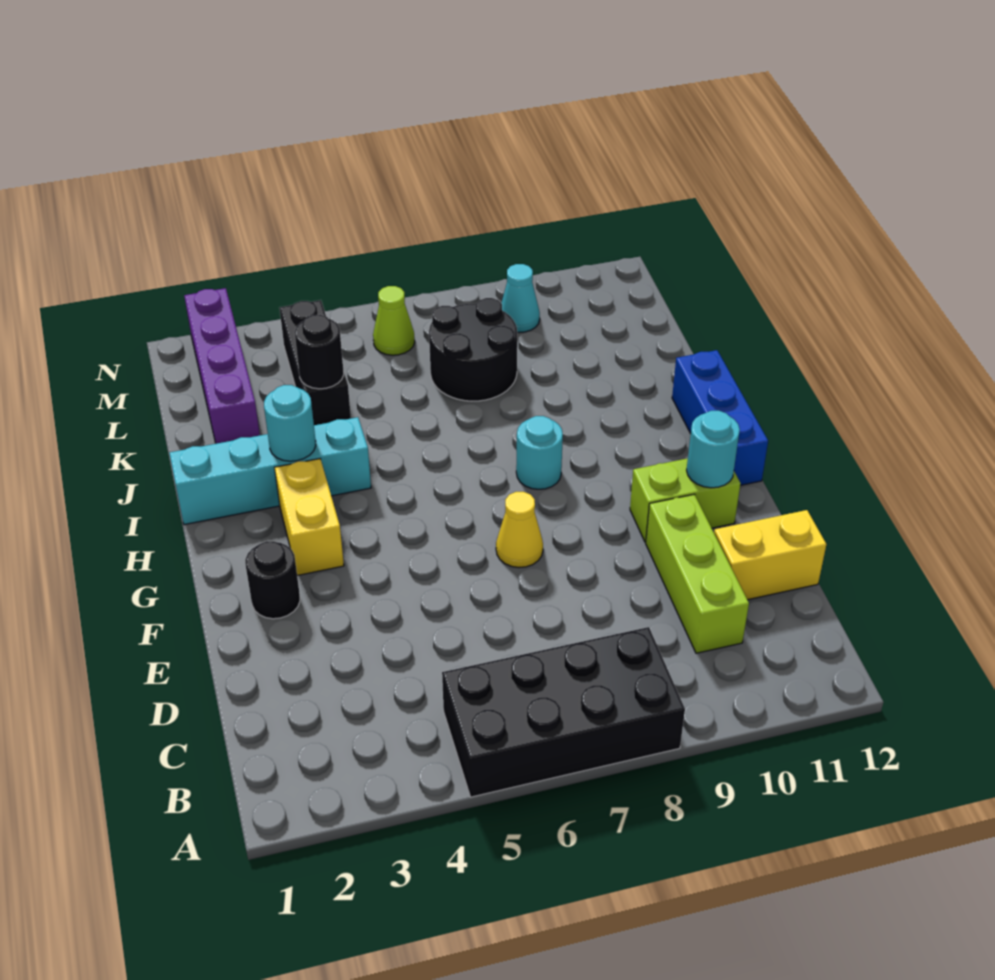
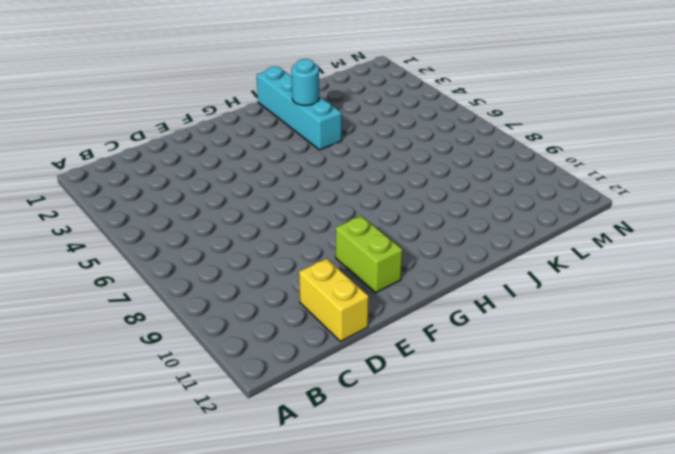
none -> black brick A5:B8 level 1
none -> lime brick C10:E10 level 1
none -> black round brick F2 level 1

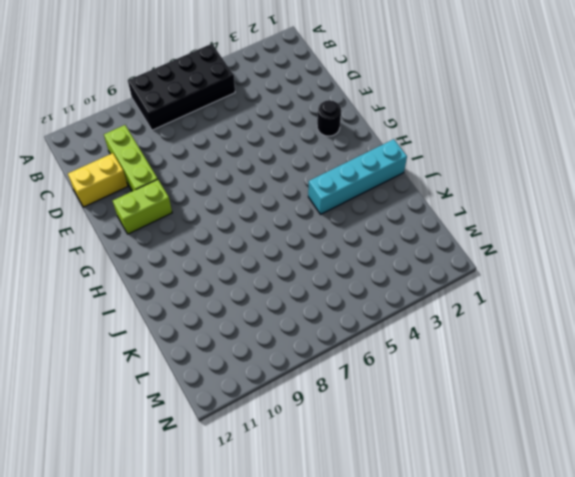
none -> yellow cone F7 level 1
none -> yellow brick G3:H3 level 1
none -> blue brick G12:I12 level 1

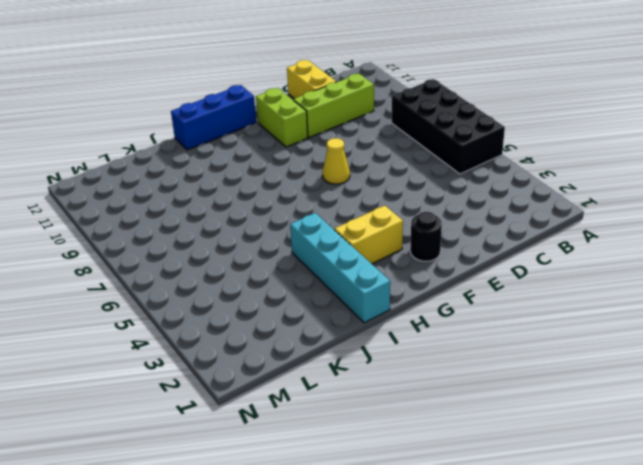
none -> cyan round brick H8 level 1
none -> purple brick K2:N2 level 1
none -> black brick K4:M4 level 1

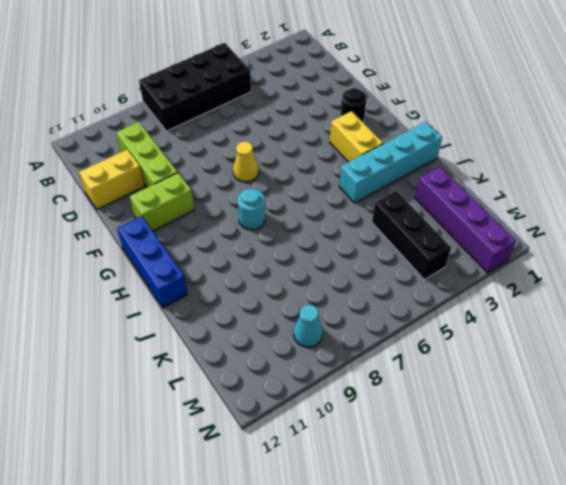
none -> black round brick K7:L8 level 1
none -> lime cone M6 level 1
none -> cyan round brick F11 level 2

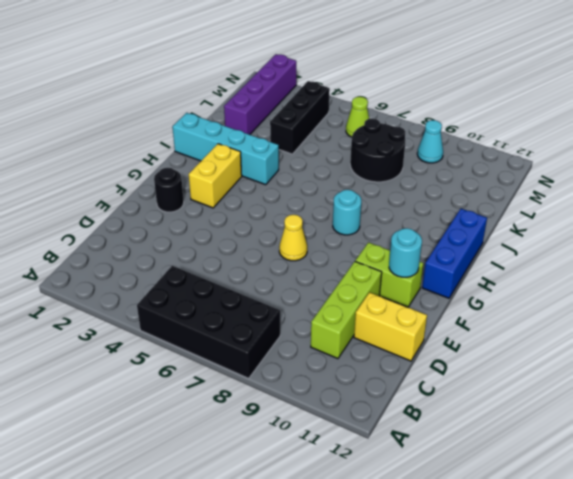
none -> cyan round brick I3 level 2
none -> black round brick K4 level 2

